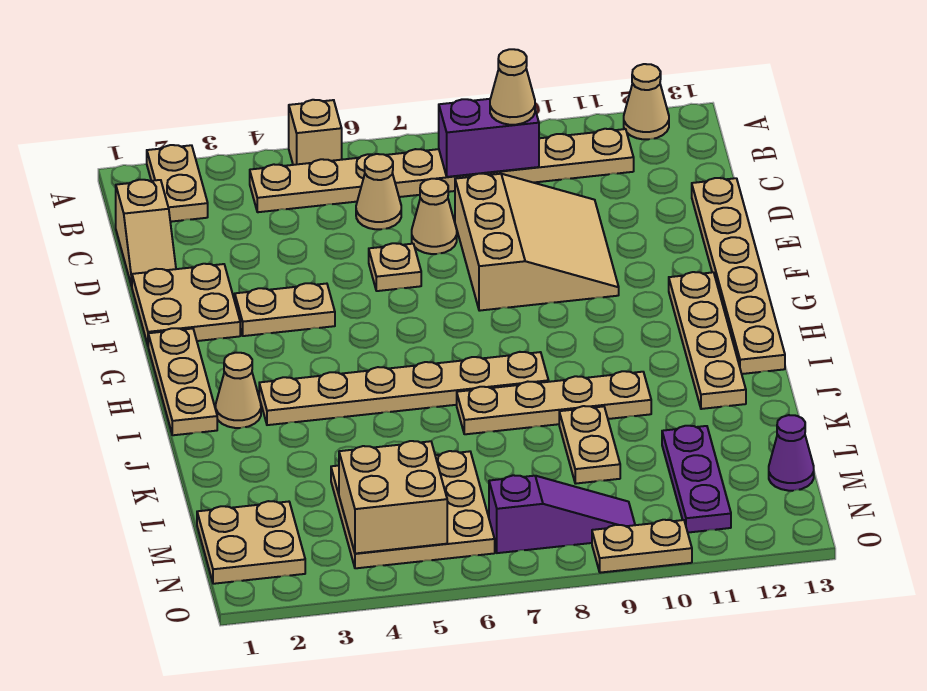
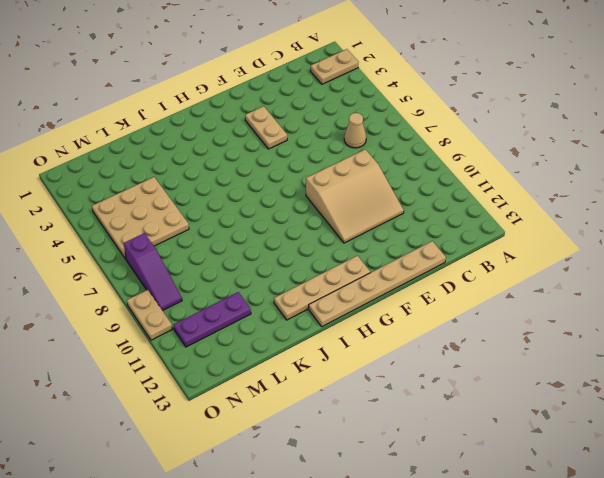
none -> tan brick A5 level 1
none -> tan cone A12 level 1
none -> tan plate B4:B11 level 1

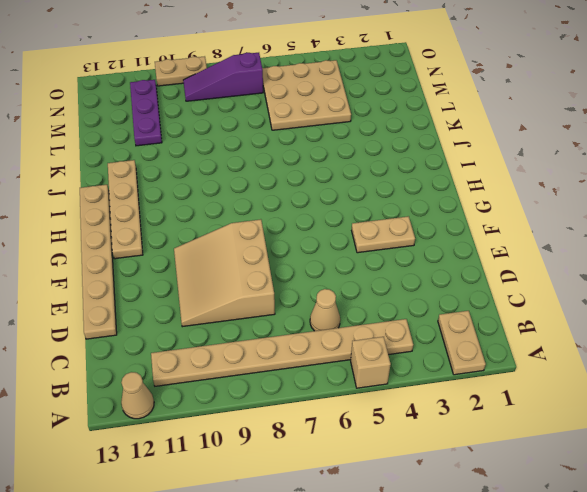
none -> tan slope C1:D1 level 1 top C
none -> tan cone D7 level 1
none -> tan plate E1:F2 level 1

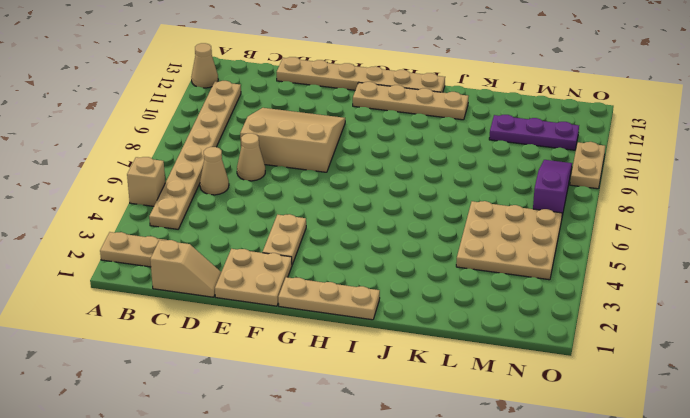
none -> tan plate E6 level 1
none -> tan cone I2 level 1
none -> tan plate I3:I8 level 1

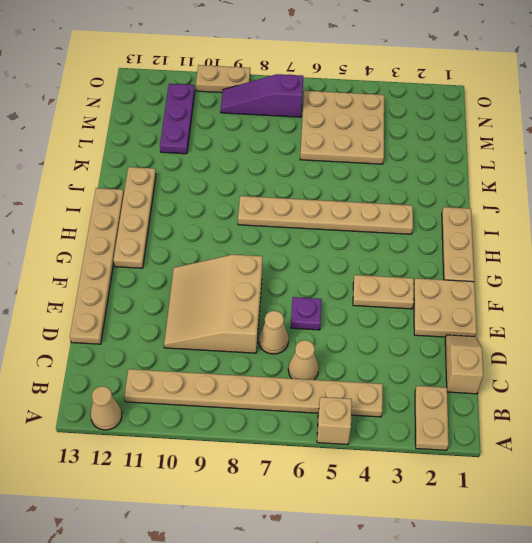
purple plate E6 level 1 -> tan plate E6 level 1
none -> tan cone I2 level 1
none -> tan plate J7:J10 level 1
none -> tan plate K9:L9 level 1

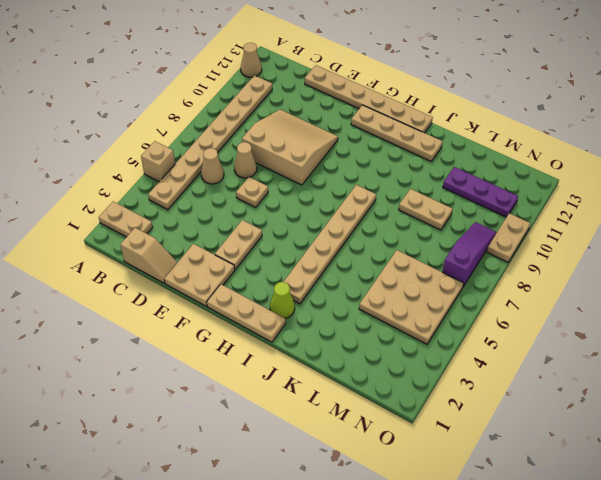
lime cone I2 level 1 -> tan cone I2 level 1
none -> tan plate J7:J10 level 1
none -> tan plate M1:N2 level 1
none -> purple cone M13 level 1

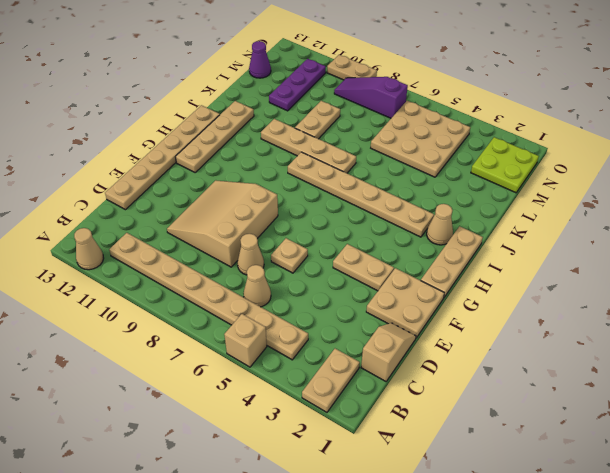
lime plate M1:N2 level 1 -> tan plate M1:N2 level 1
none -> purple brick B8:B9 level 2
none -> tan brick M4:N5 level 2
none -> tan cone B9 level 3

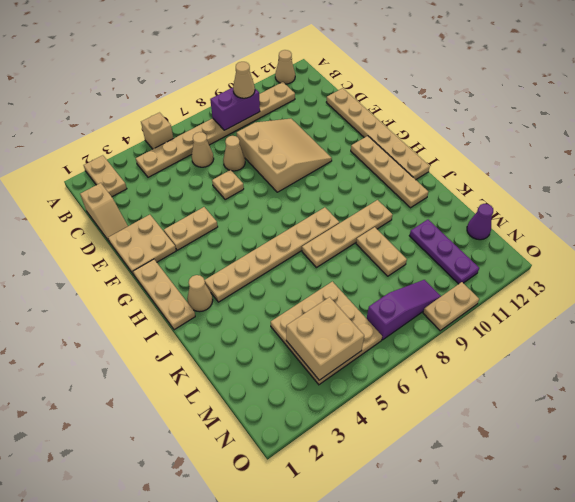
none -> tan plate M1:N2 level 1

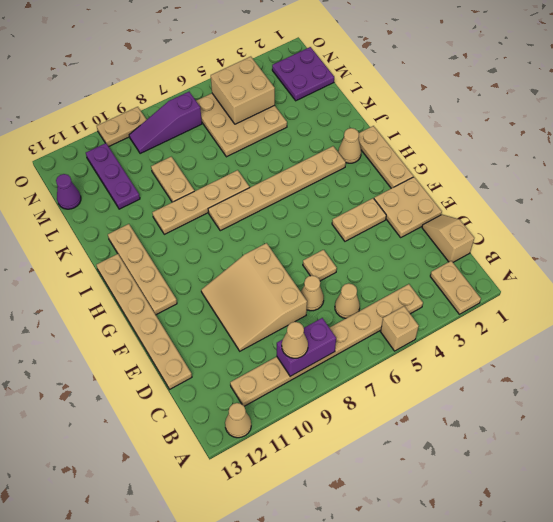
purple plate M1:N2 level 1 -> tan plate M1:N2 level 1

